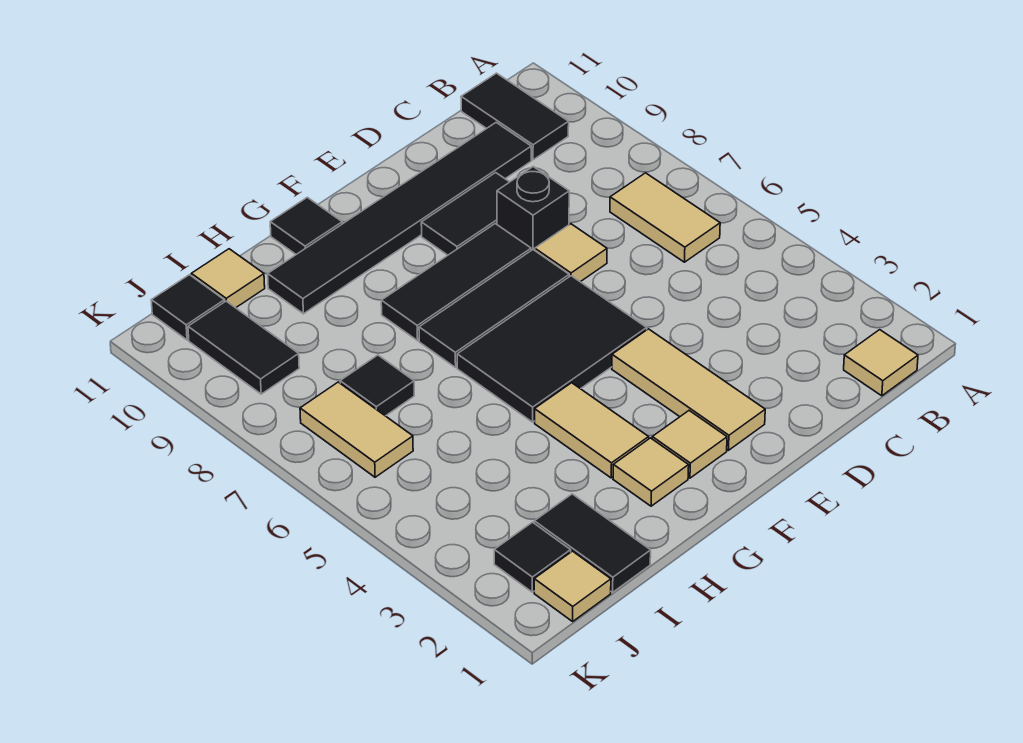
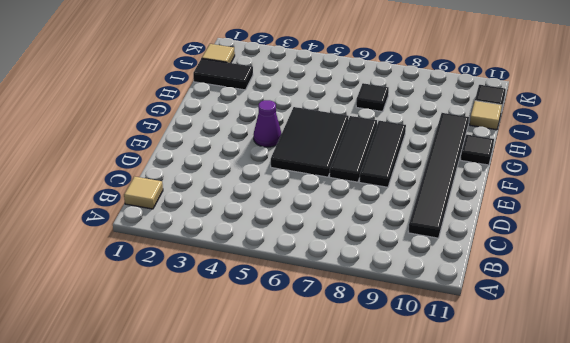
purple cone F4 level 1 -> none
none -> tan tile B6:B7 level 1
none -> black tile B10:B11 level 1
none -> tan tile D7 level 1

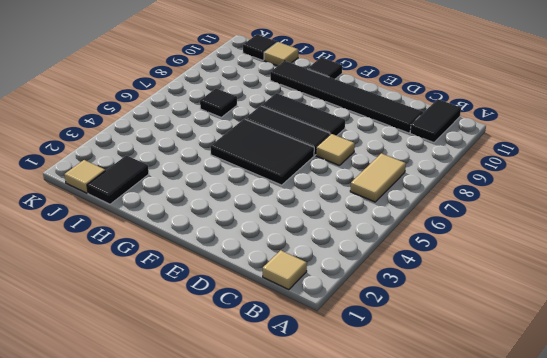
none -> black brick D8 level 1
none -> black tile D9:E9 level 1
none -> tan tile E2:E4 level 1

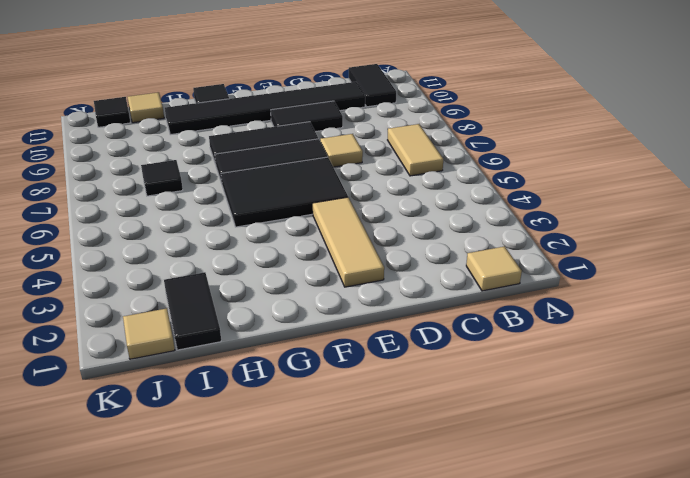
none -> black brick D8 level 1
none -> tan tile F2 level 1
none -> tan tile G2 level 1

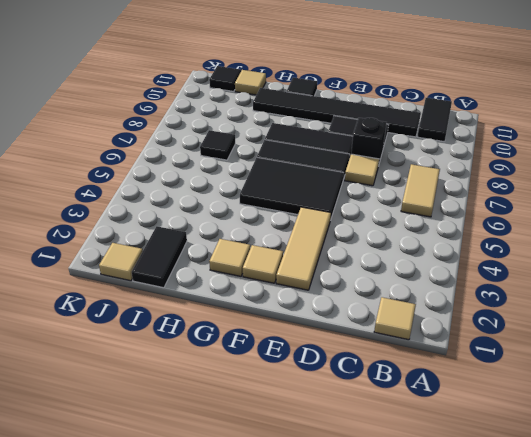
none -> tan tile G3:G4 level 1
none -> black tile J2 level 1
none -> tan tile J6:J7 level 1

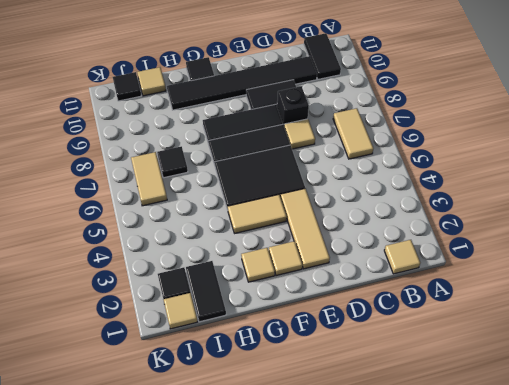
tan tile F4:G4 level 1 -> tan tile G3:G4 level 1
none -> black tile J9:J10 level 1

